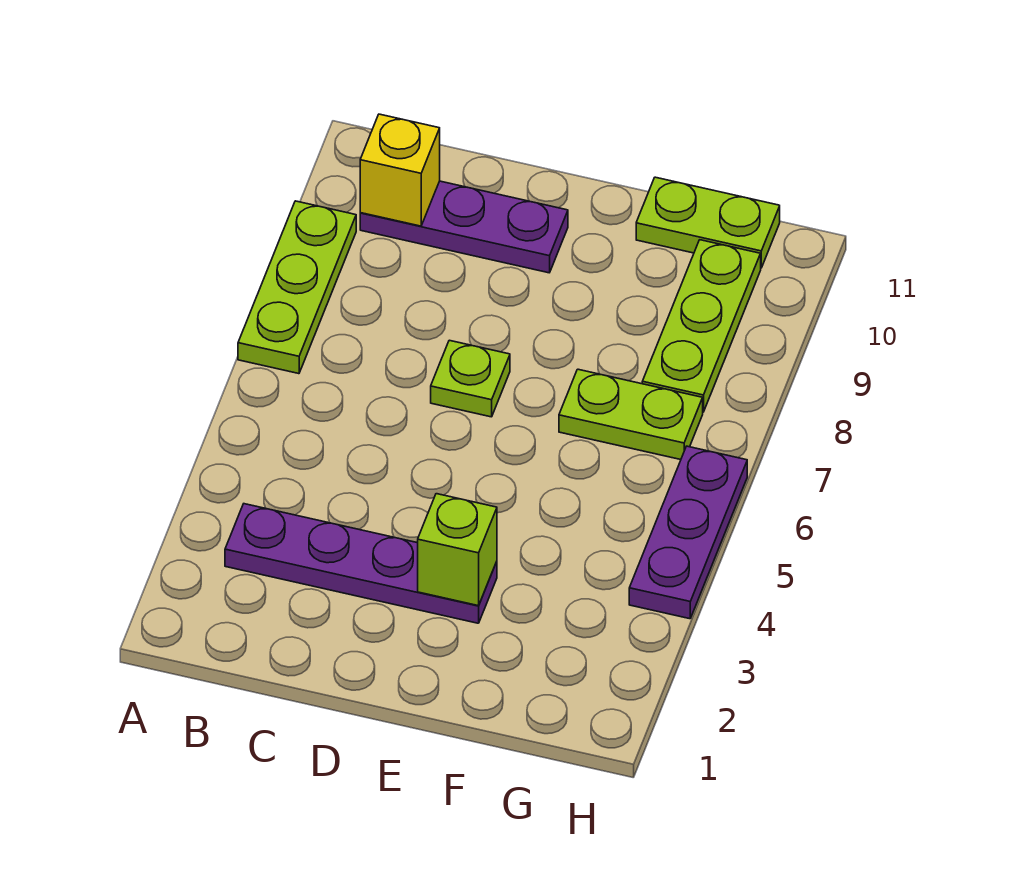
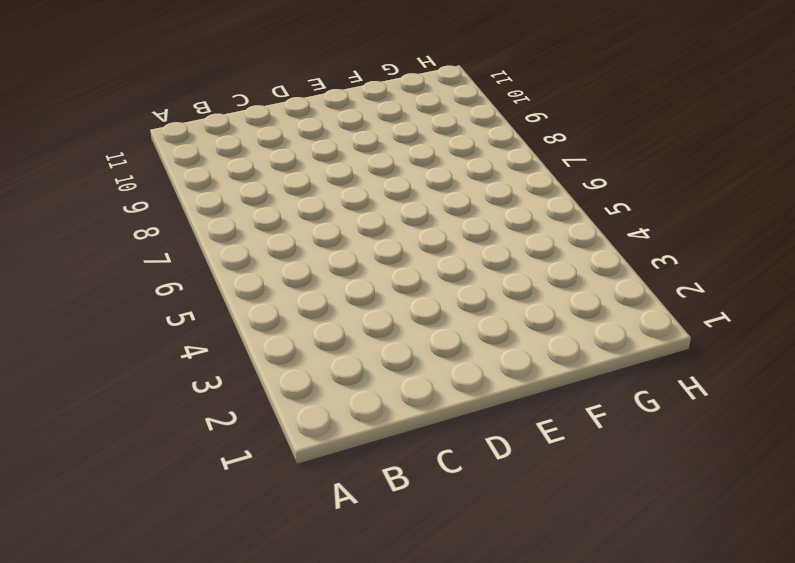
none -> lime plate A7:A9 level 1
none -> purple plate B3:E3 level 1

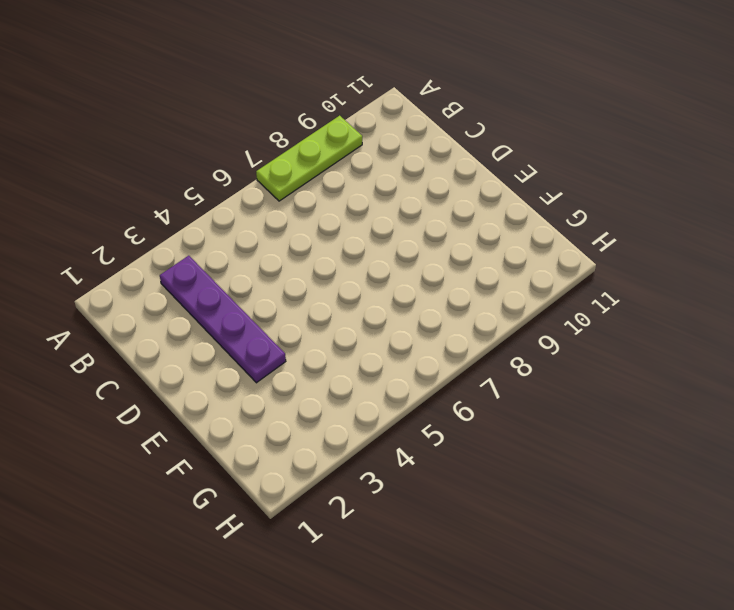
none -> purple plate B10:D10 level 1
none -> lime plate D7 level 1

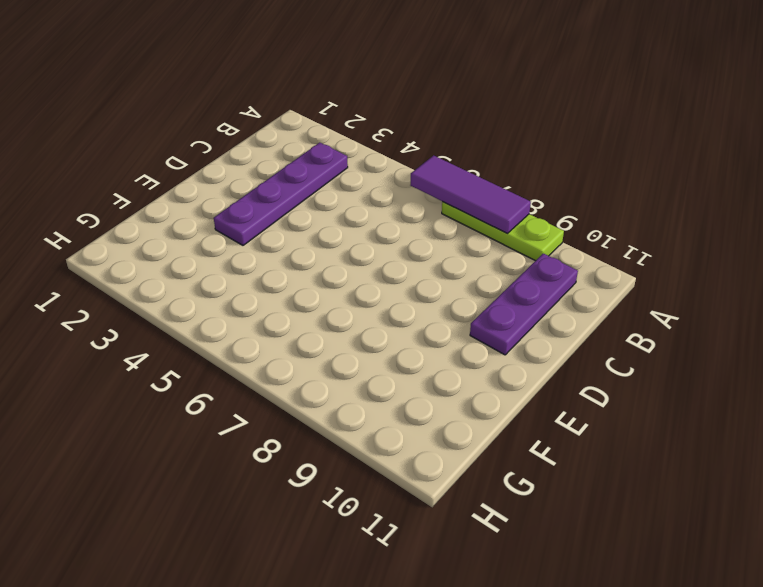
purple tile A6:A8 level 2 -> none
none -> lime plate D7 level 1
none -> lime plate F7:G7 level 1

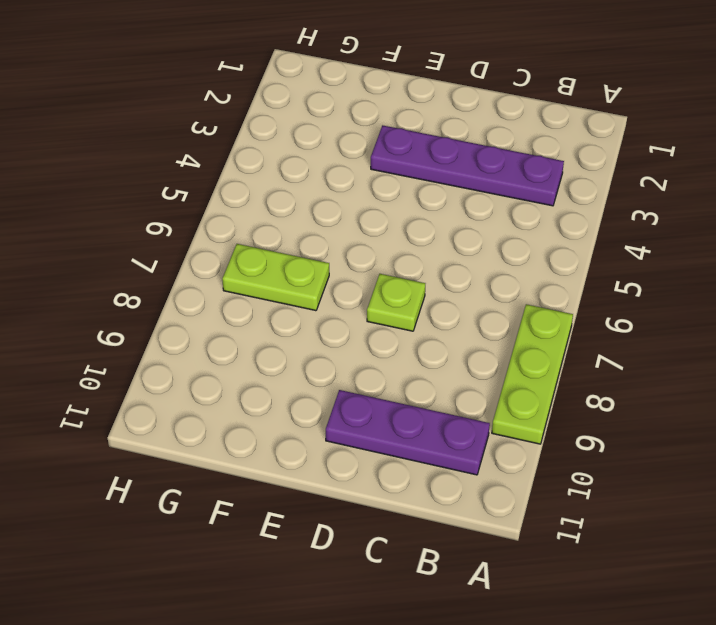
none -> lime plate F11:G11 level 1
none -> lime plate G8:G10 level 1

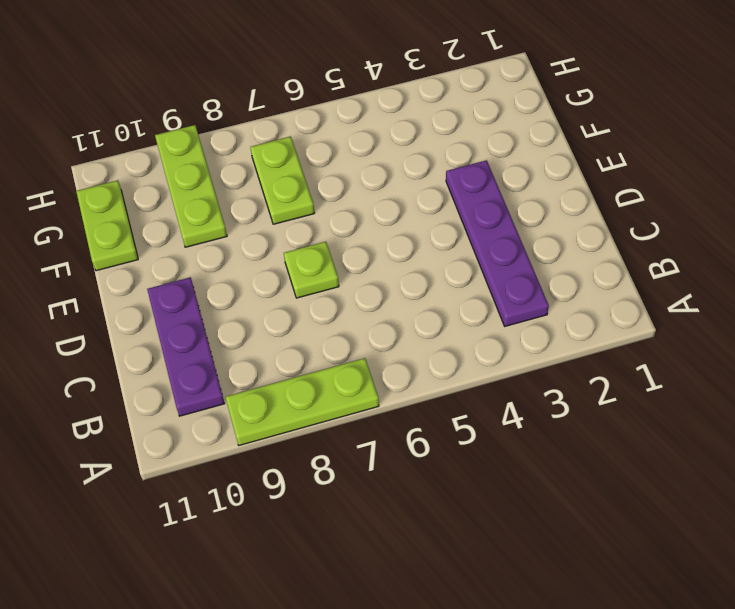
lime plate F9:H9 level 1 -> lime plate G8:G10 level 1
none -> purple plate H4:H6 level 1
none -> yellow brick B10 level 2

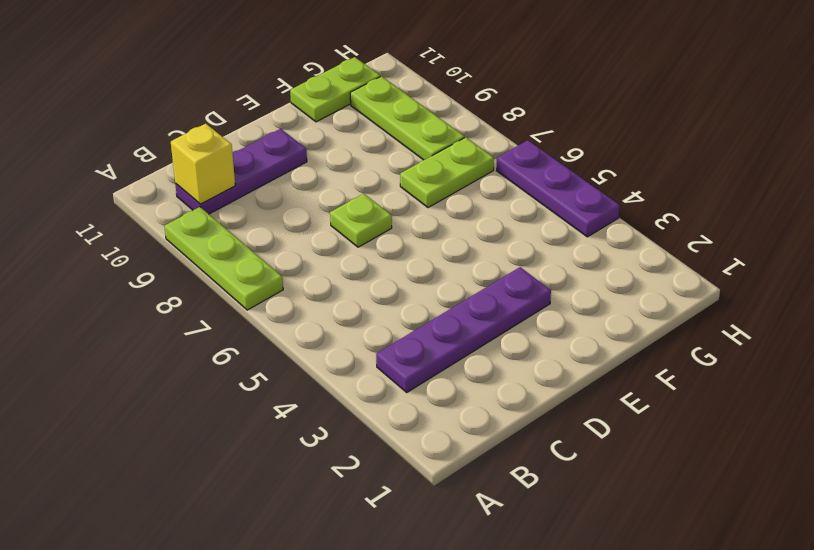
none -> lime brick E3 level 2

